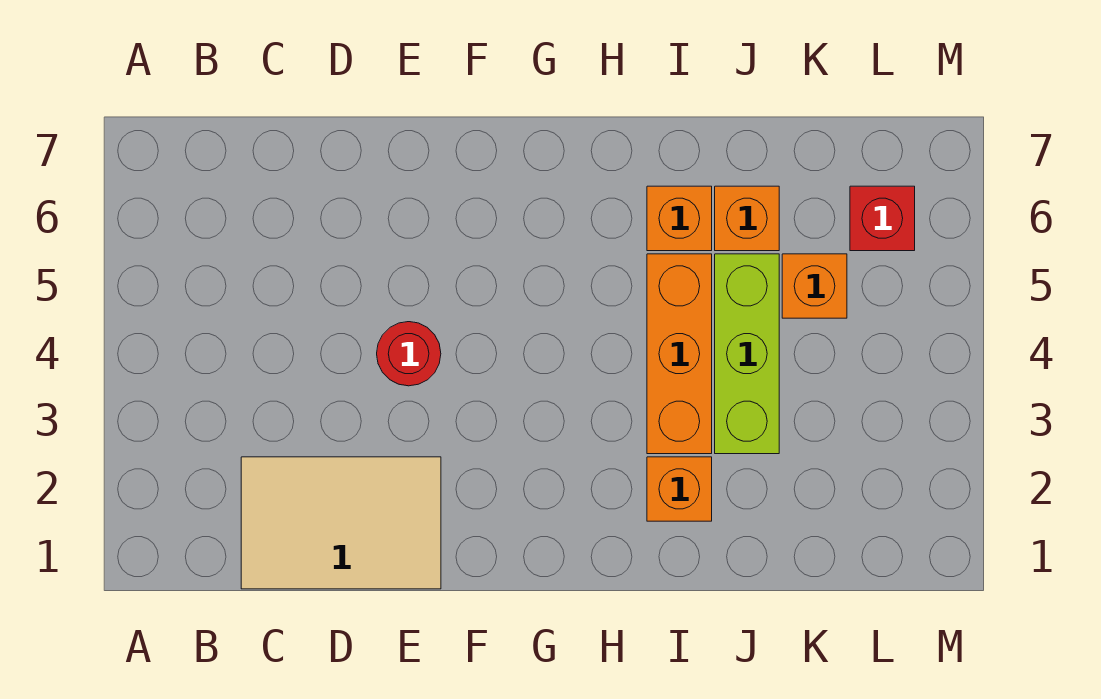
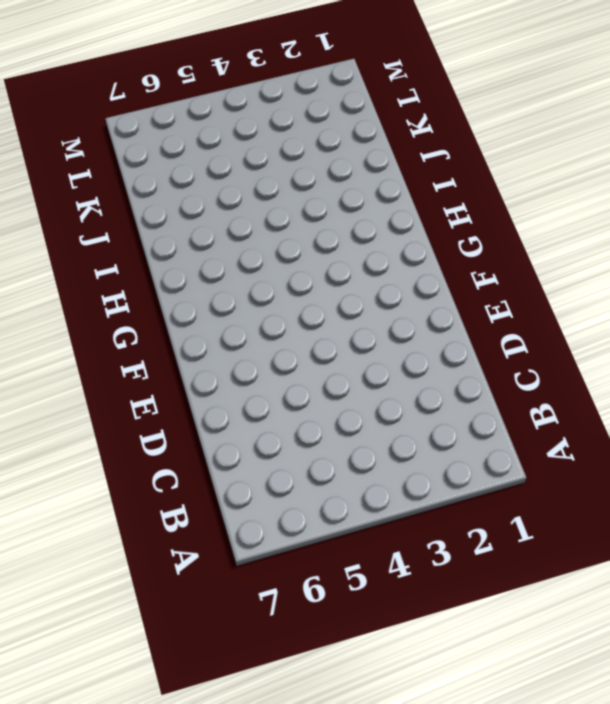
none -> tan tile C1:E2 level 1
none -> red round brick E4 level 1

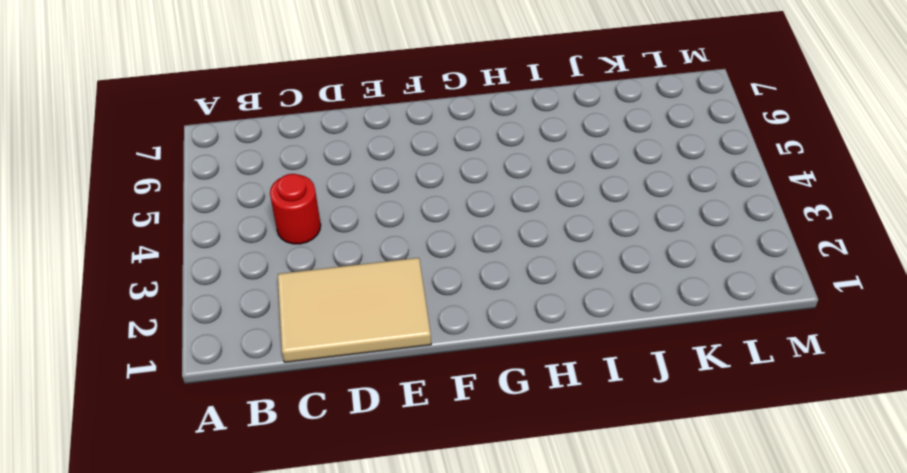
red round brick C4 level 1 -> red round brick E4 level 1
none -> orange brick I2 level 1
none -> orange brick I3:I5 level 1

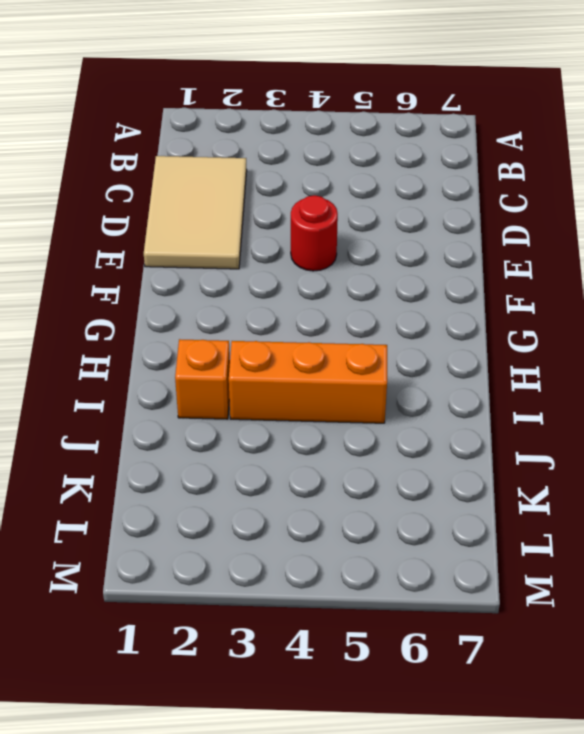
none -> orange brick I6 level 1
none -> lime brick J3:J5 level 1

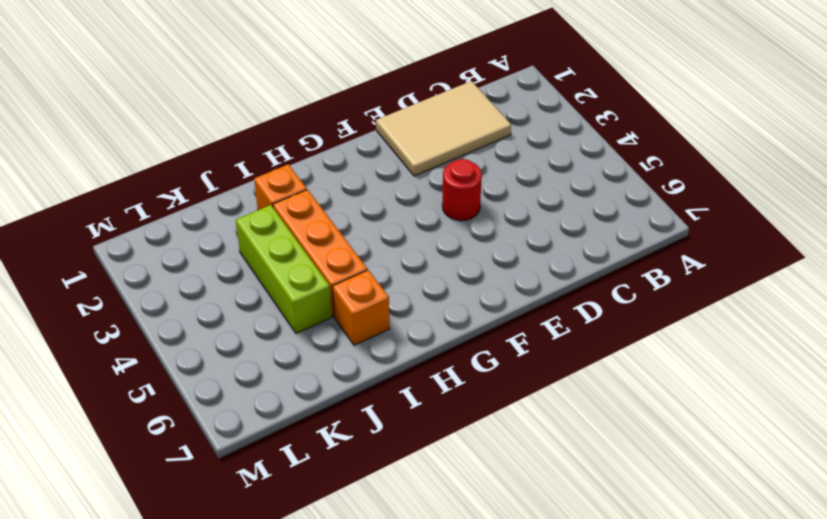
none -> orange brick J6 level 1
none -> orange brick K5 level 1

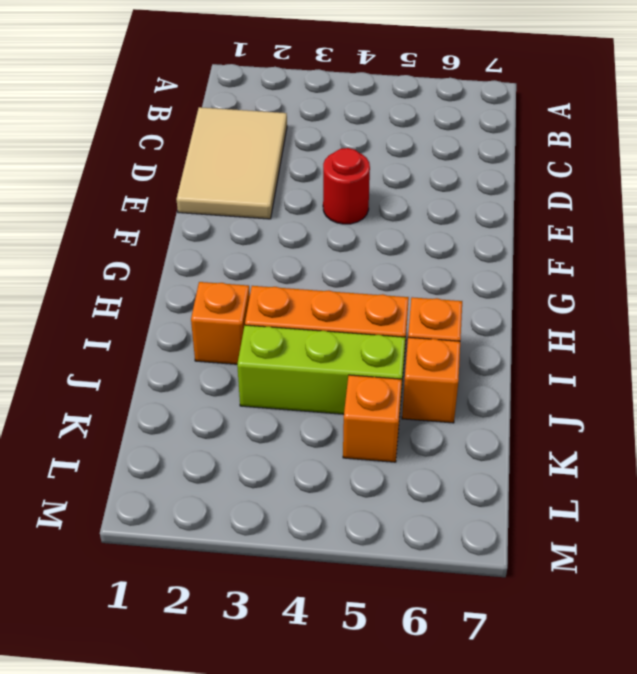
none -> red brick L6 level 1

